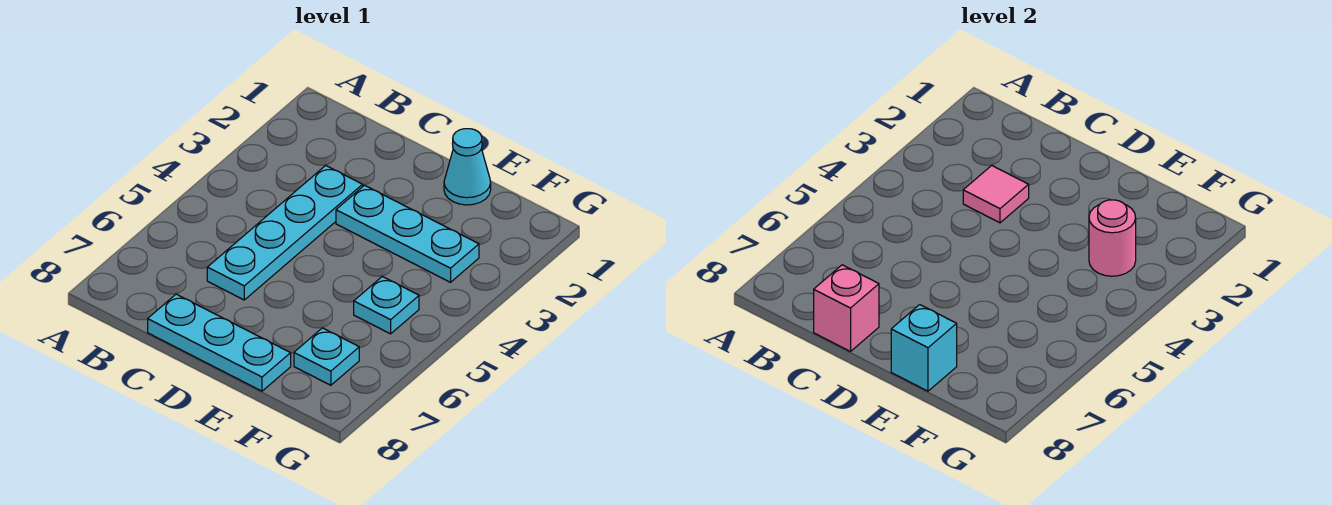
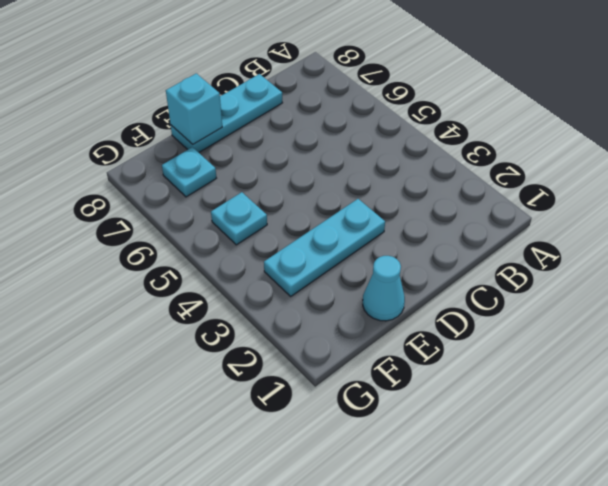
none -> cyan plate C3:C6 level 1
none -> pink tile C3 level 2

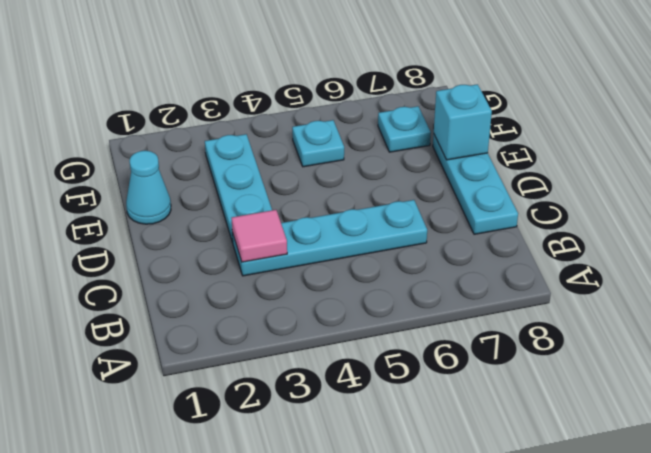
none -> pink brick C8 level 2
none -> pink round brick F3 level 2

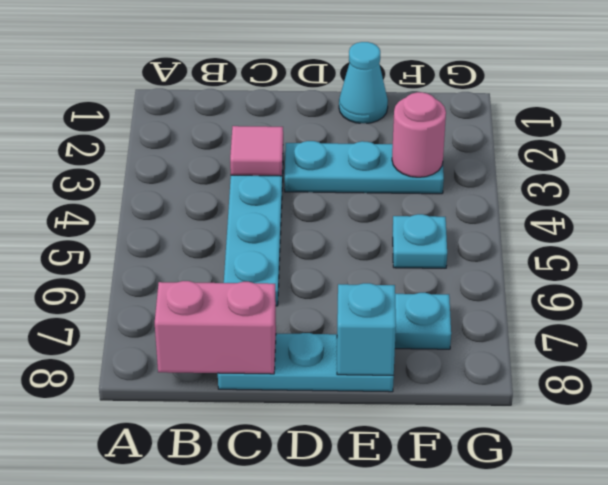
pink brick B8:C8 level 2 -> pink brick C8 level 2

